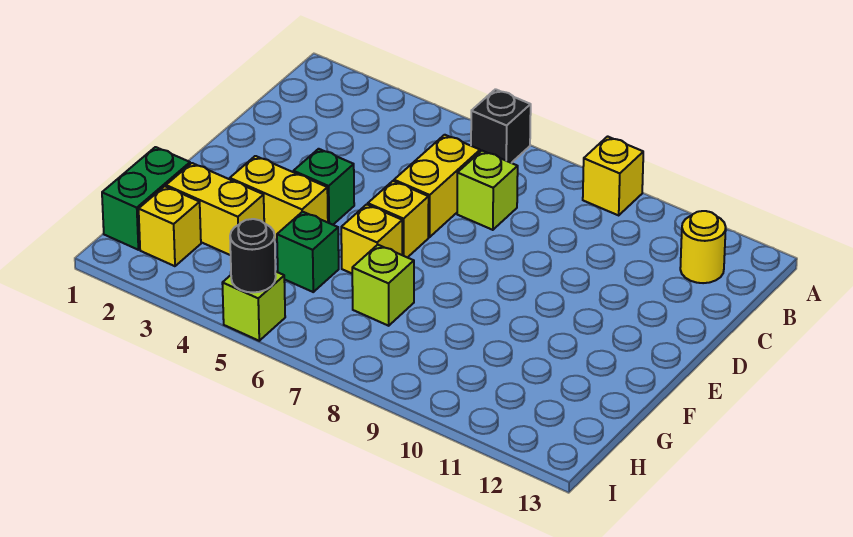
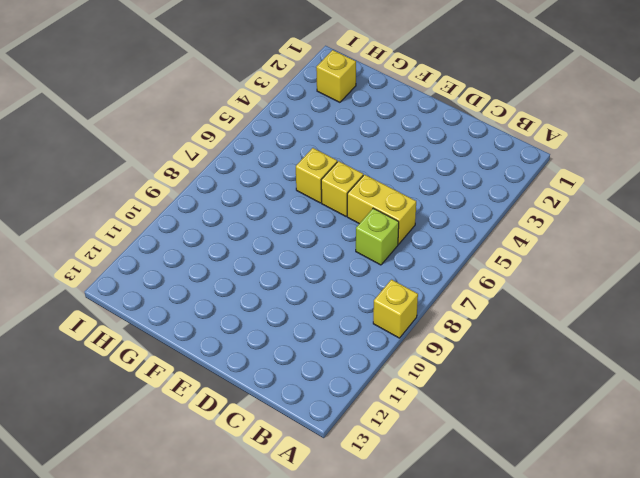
none -> black brick A6 level 1
none -> yellow round brick B12 level 1
none -> green brick E4 level 1

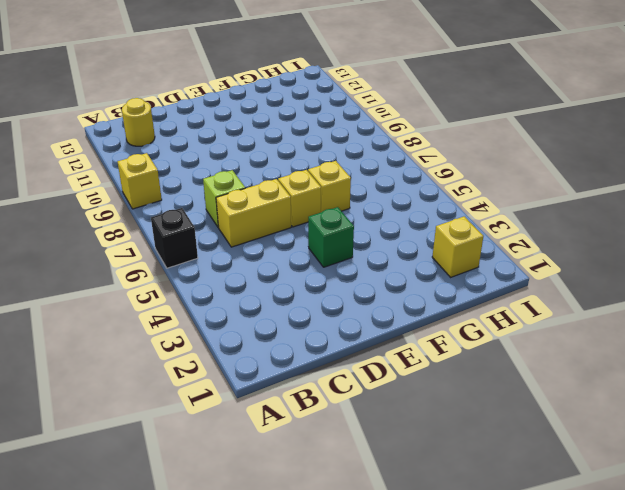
none -> yellow brick F3:F4 level 1
none -> green brick G1:H1 level 1
none -> yellow brick G2:G3 level 1

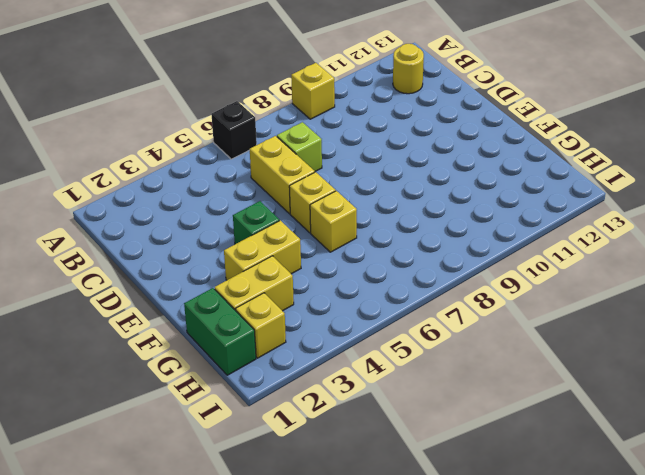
none -> green brick G5 level 1
none -> lime brick G7 level 1
none -> lime brick I5 level 1

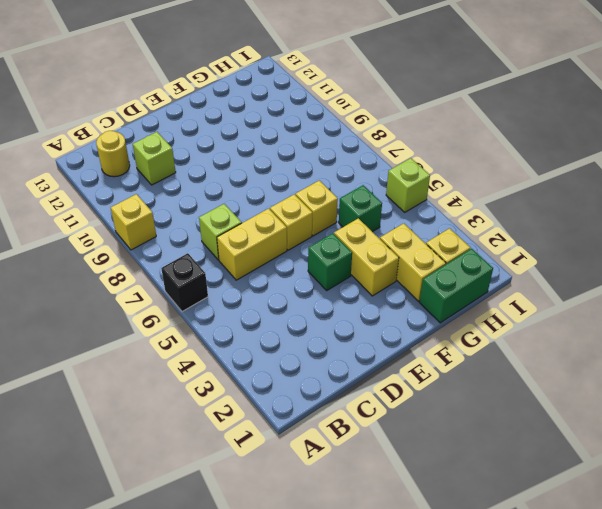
lime brick C11 level 1 -> lime brick G7 level 1
none -> black round brick I5 level 2

